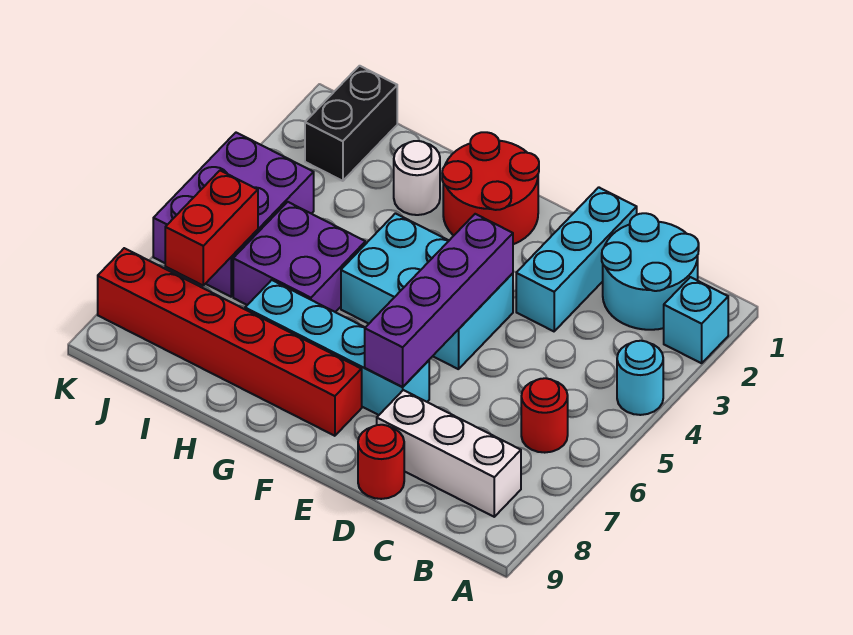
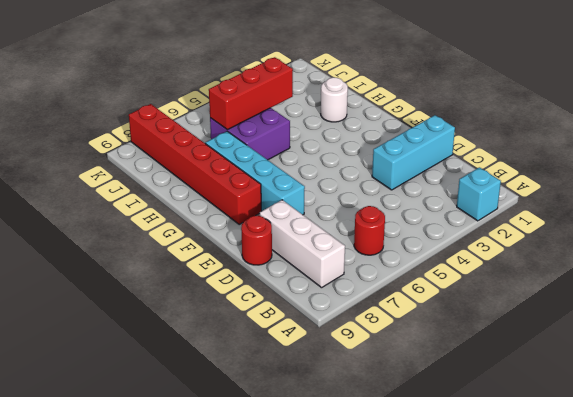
red brick I4:I6 level 2 -> none
none -> cyan round brick A4 level 1
none -> cyan round brick B1:C2 level 1
none -> cyan brick E4:G5 level 1

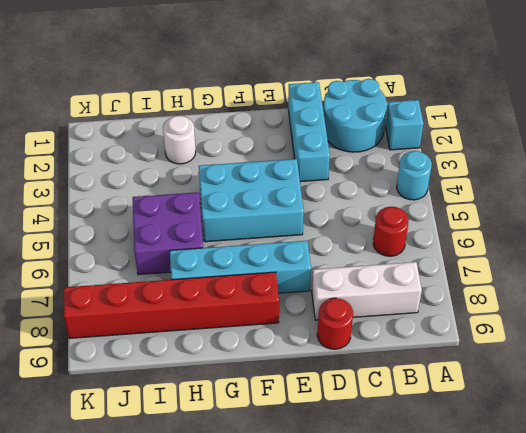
none -> red round brick F1:G2 level 1
none -> black brick J1:J2 level 1
none -> purple brick J4:K6 level 1

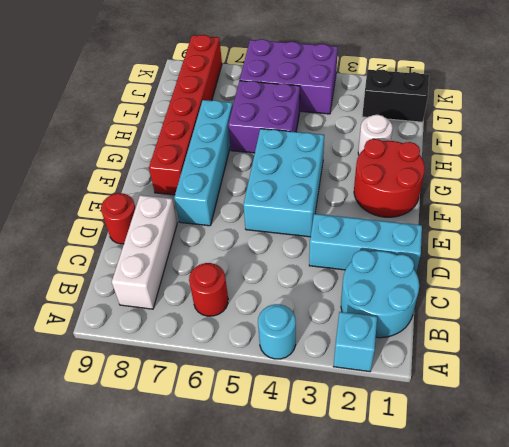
none -> purple brick E4:E7 level 2
none -> red brick J6:J7 level 2

